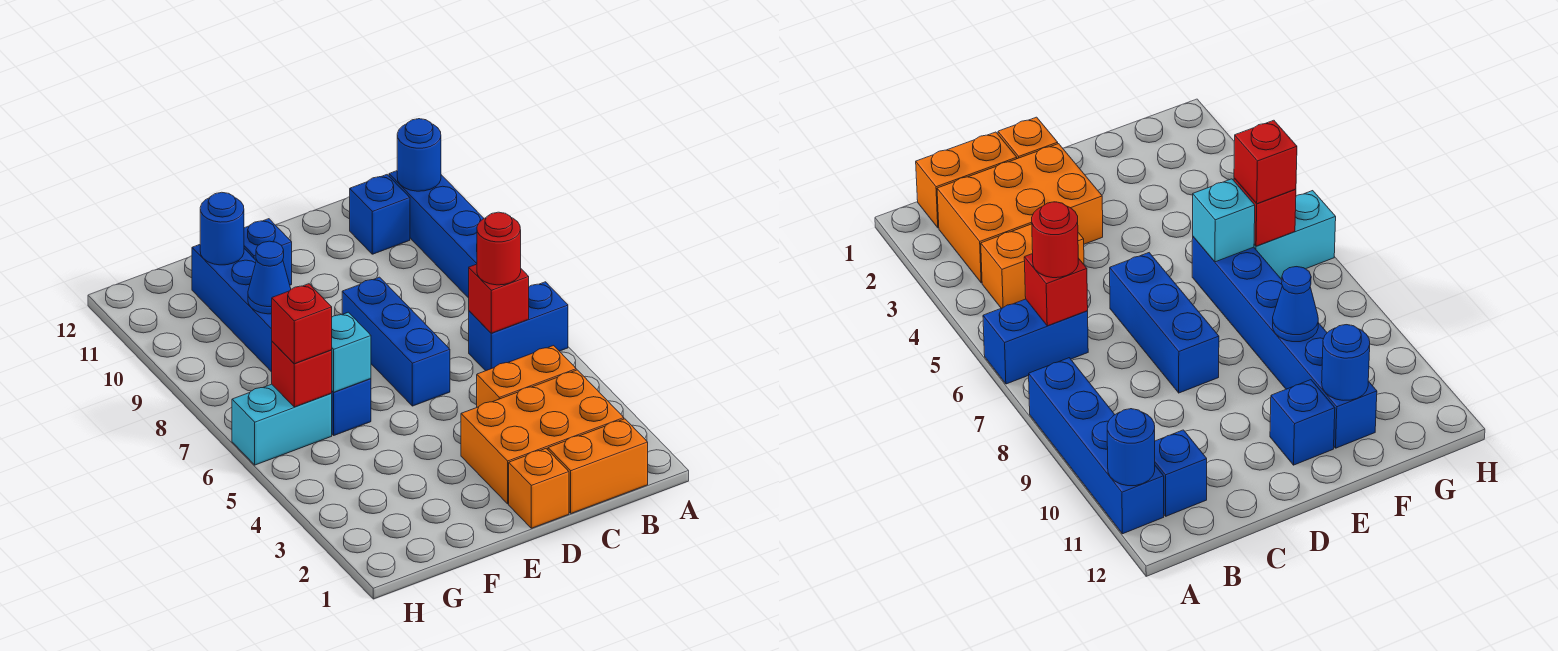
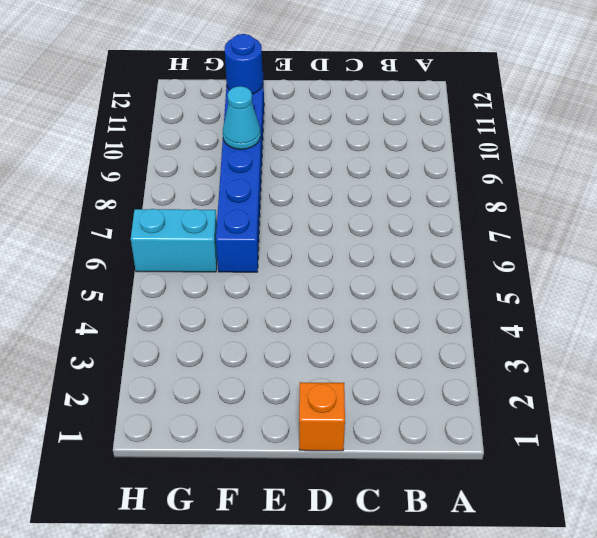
cyan cone F9 level 2 -> blue cone F9 level 2
none -> blue brick A6:B6 level 1
none -> blue brick A8:A11 level 1
none -> orange brick B1:C1 level 1

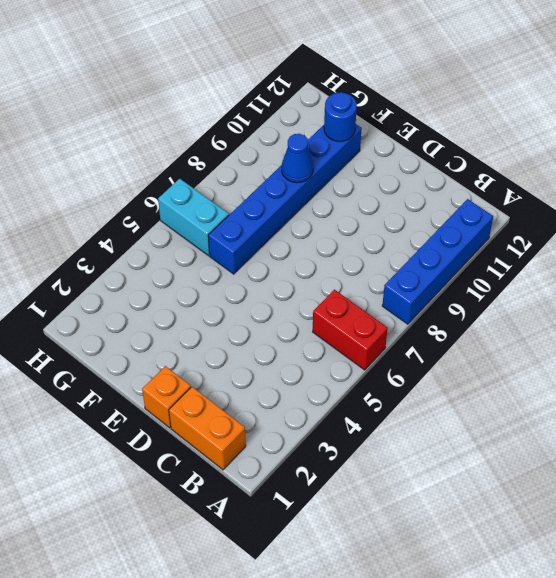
red brick A6:B6 level 1 -> blue brick A6:B6 level 1
none -> orange brick B2:D3 level 1
none -> orange brick B4:C4 level 1
none -> blue brick B11 level 1

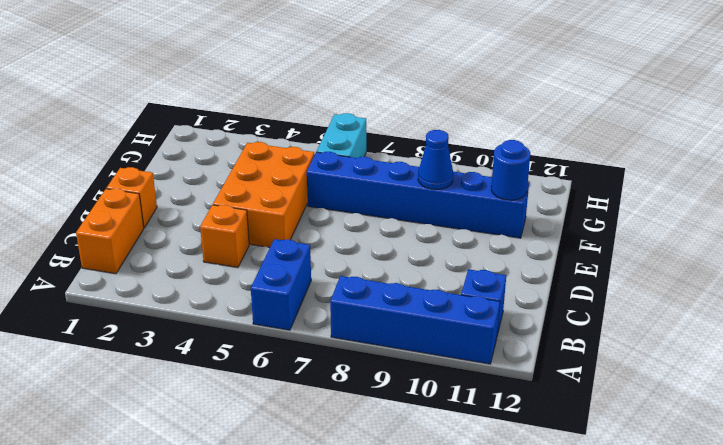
orange brick C4 level 1 -> orange brick B4:C4 level 1
orange brick D4:F5 level 1 -> orange brick B2:D3 level 1
none -> blue brick D6:D8 level 1
none -> blue brick E11 level 1
none -> blue round brick A11 level 2

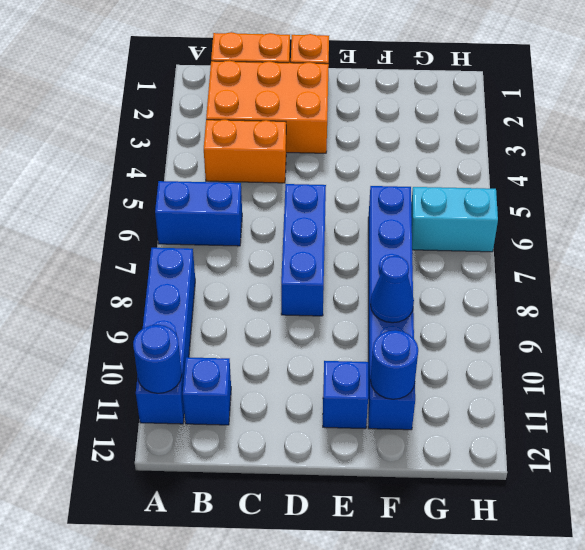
none -> red brick B6 level 2
none -> cyan brick F6 level 2
none -> red brick G6 level 2

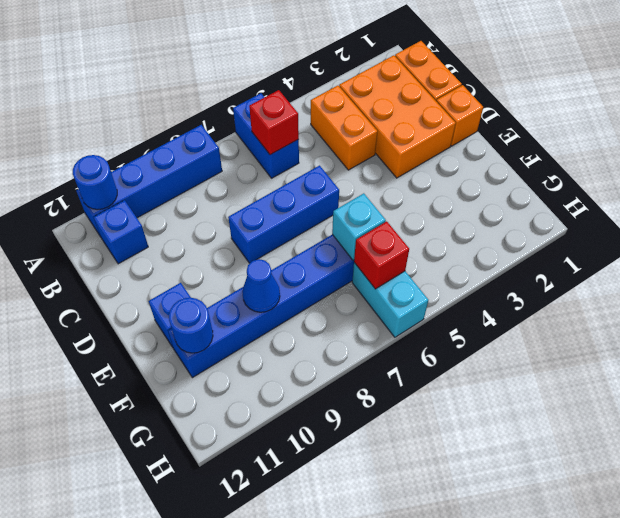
none -> red round brick B6 level 3
none -> red brick G6 level 3

